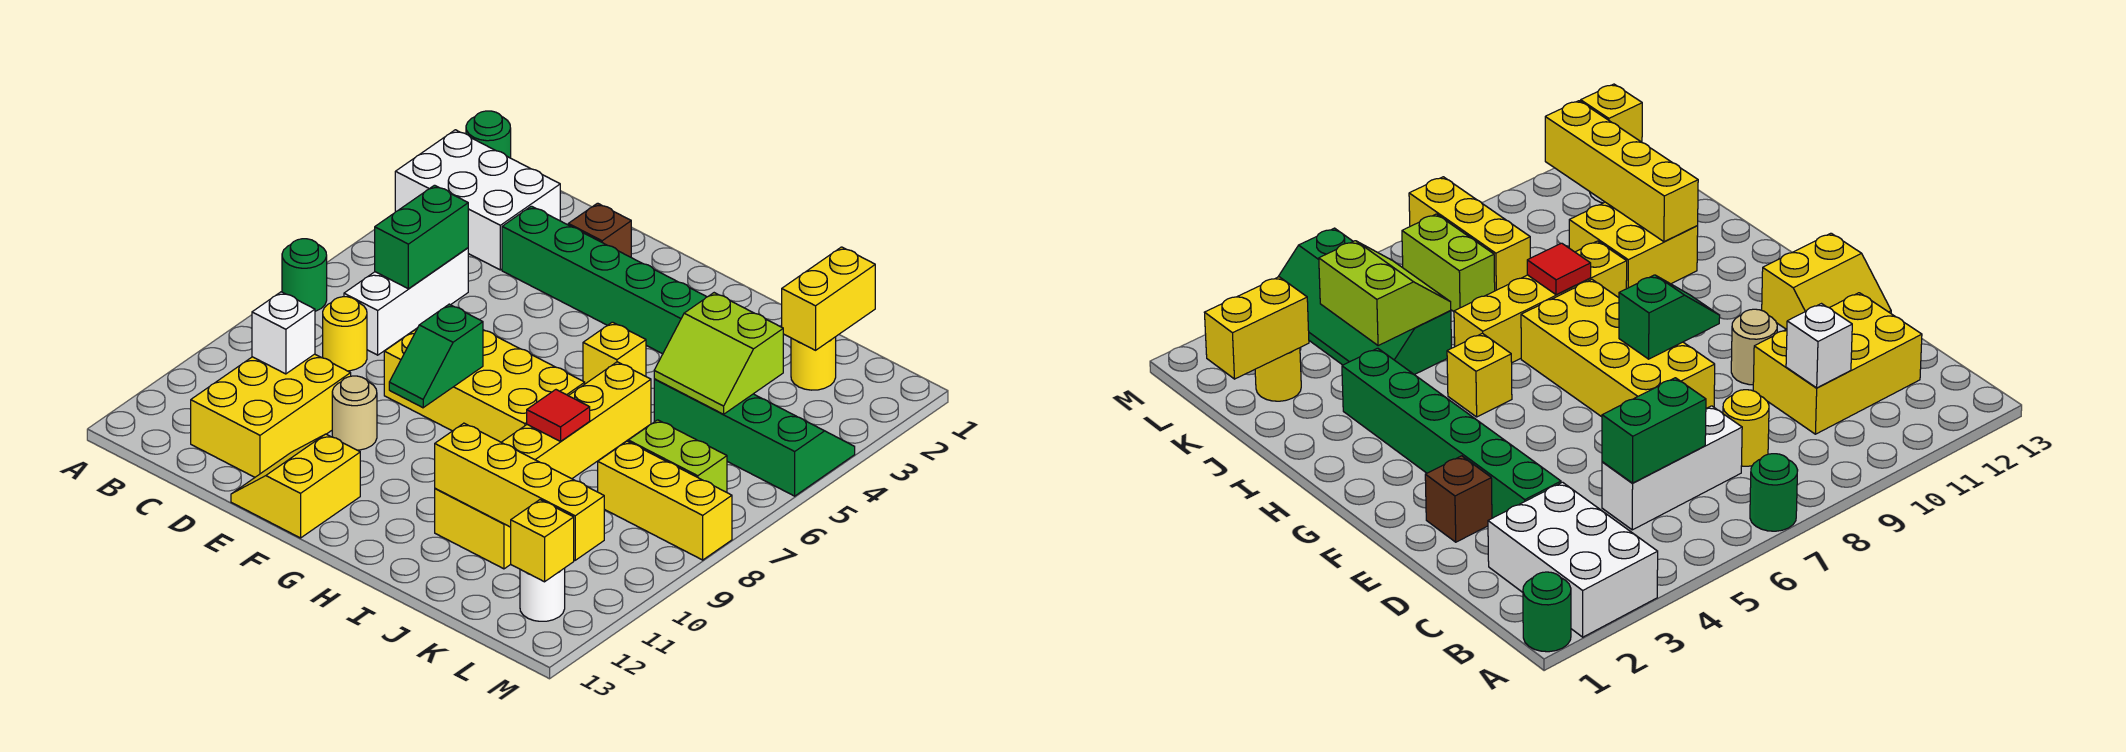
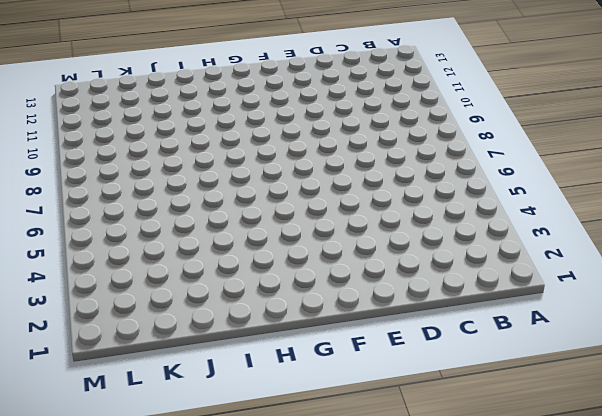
none -> green round brick A1 level 1
none -> white brick A2:C3 level 1
none -> green round brick A7 level 1

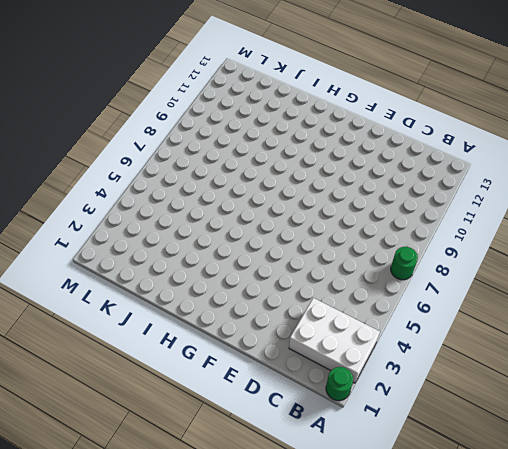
none -> white brick C5:C7 level 1
none -> yellow round brick C8 level 1
none -> yellow brick C10:D12 level 1

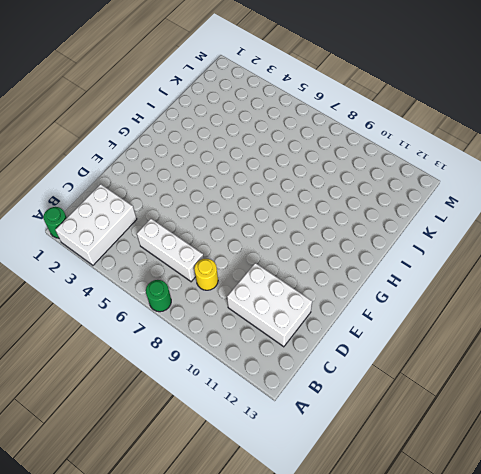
white brick C10:D12 level 1 -> yellow brick C10:D12 level 1
none -> green brick D3:I3 level 1
none -> brown brick E2 level 1
none -> yellow brick E7:H8 level 1

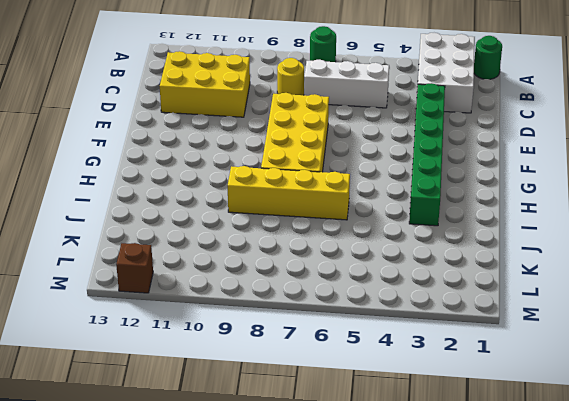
brown brick M12 level 1 -> brown brick E2 level 1
none -> tan round brick E10 level 1
none -> yellow slope E12:F13 level 1 top F
none -> yellow brick H5 level 1

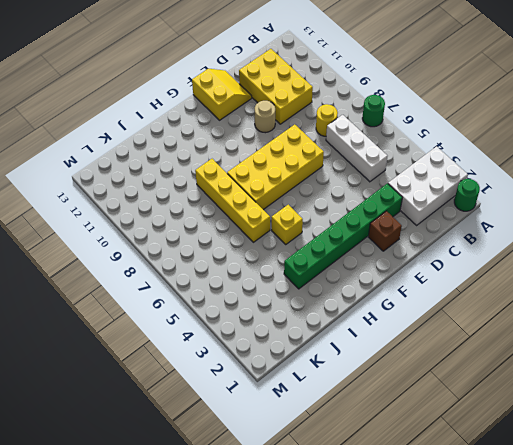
none -> yellow brick I10:J11 level 1
none -> green slope J4:M5 level 1 top 5
none -> yellow round brick K2 level 1

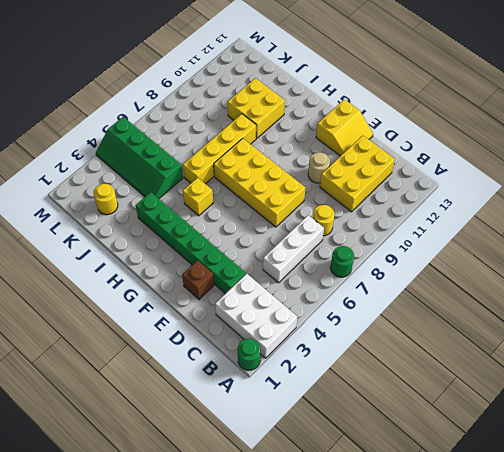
none -> lime brick K7:L7 level 1
none -> yellow brick K8:M8 level 1
none -> white round brick L12 level 1

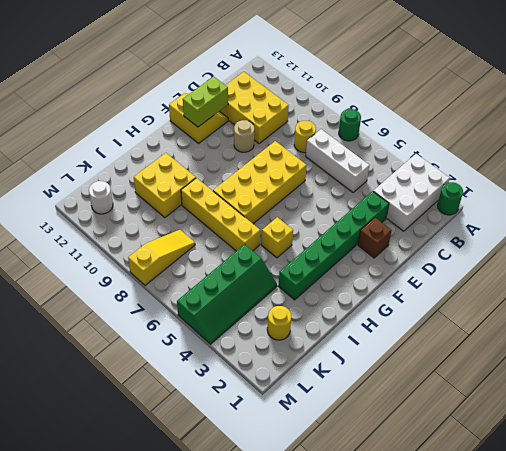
lime brick E12:F12 level 2 -> lime brick K7:L7 level 1
yellow slope K8:M8 level 1 top M -> yellow brick K8:M8 level 1
none -> green brick C5:C6 level 2
none -> white brick C10 level 2
none -> green slope F8:F9 level 2 top 8

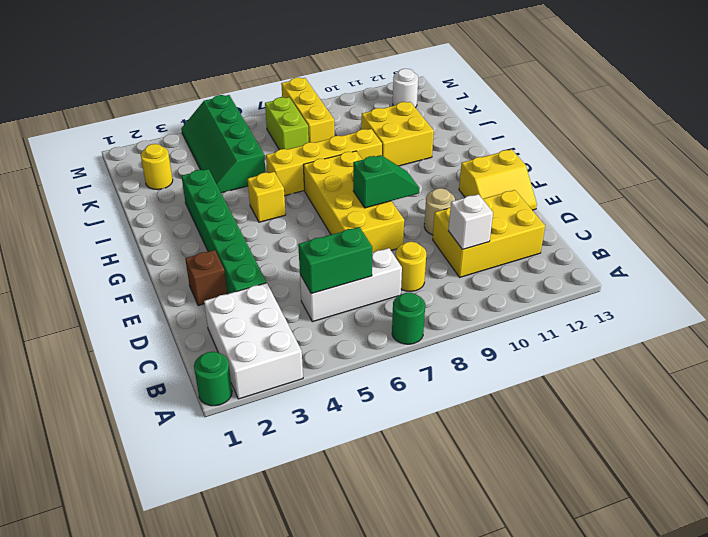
none -> red tile I8 level 2
none -> yellow brick I11:L11 level 2
none -> lime slope J4:K5 level 2 top 4

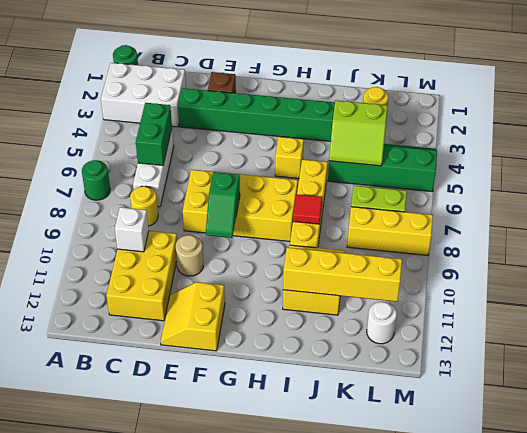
none -> yellow brick K1:K2 level 2
none -> yellow brick L12 level 2

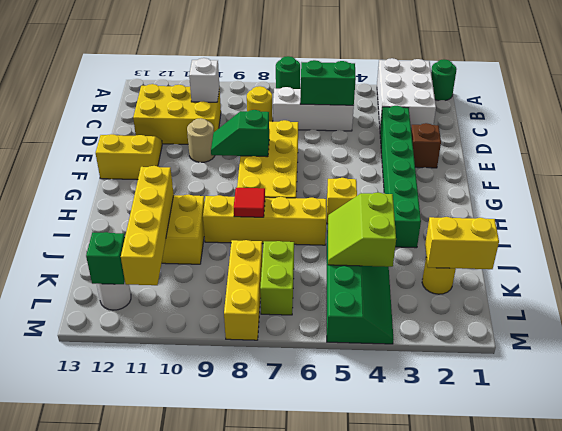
green brick L12 level 2 -> yellow brick L12 level 2

